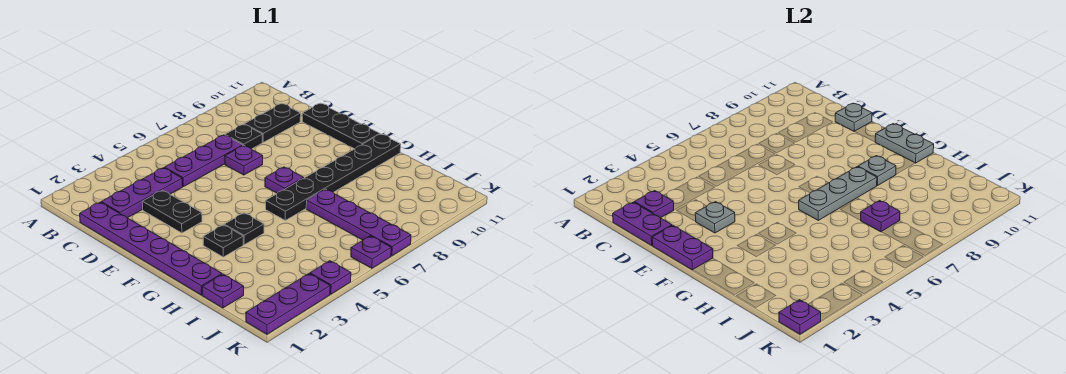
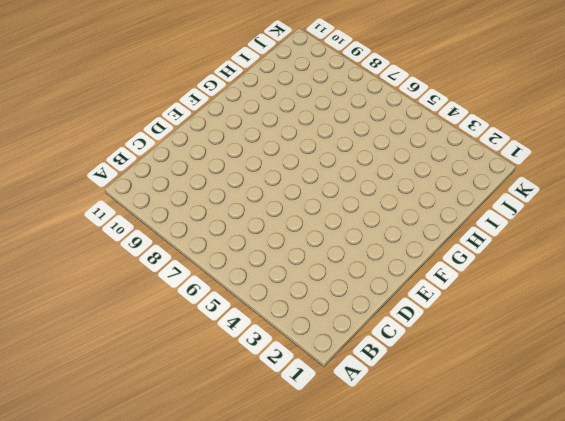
none -> purple plate C1:H1 level 1
none -> purple plate C2:C4 level 1
none -> purple plate C5:C7 level 1

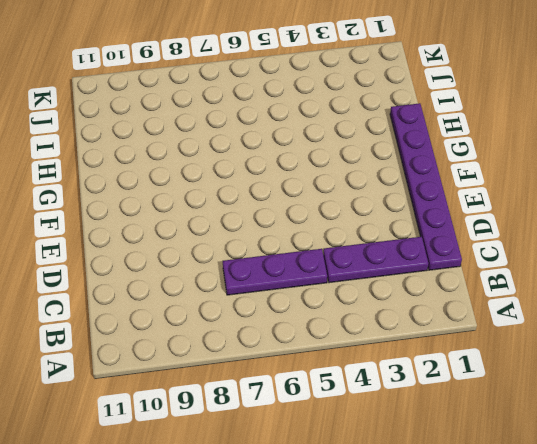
none -> black plate C8 level 1
none -> black plate C9:C10 level 1
none -> black plate D3:E3 level 1

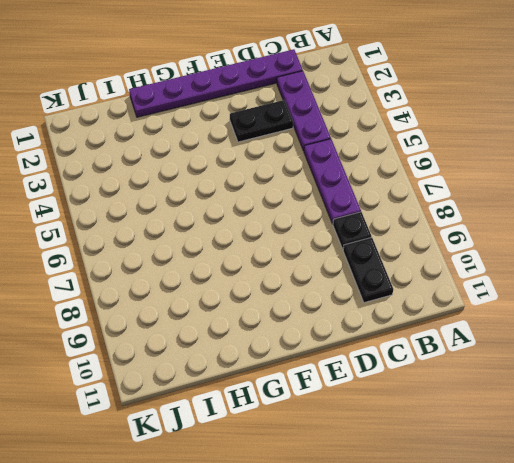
none -> purple plate D7 level 1
none -> black plate D11:F11 level 1
none -> purple plate F7 level 1

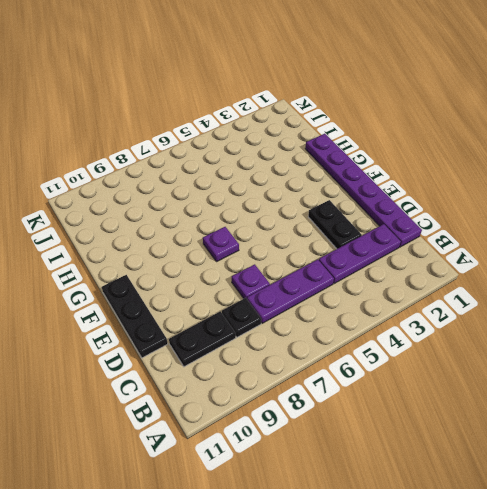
none -> black plate G3 level 1
none -> black plate G4 level 1
none -> black plate G6:G11 level 1

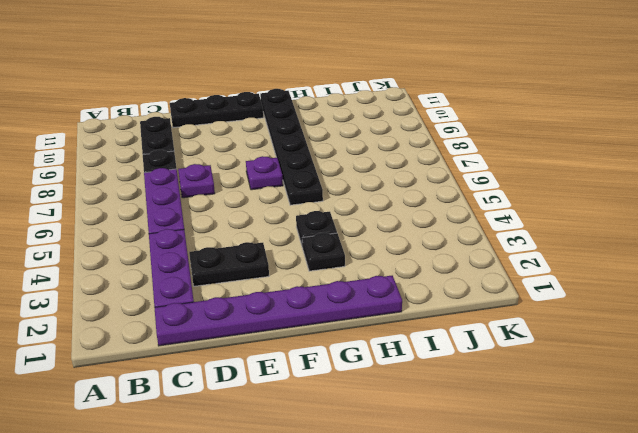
none -> purple plate H7:K7 level 1
none -> purple plate I1 level 1
none -> purple plate K1:K3 level 1

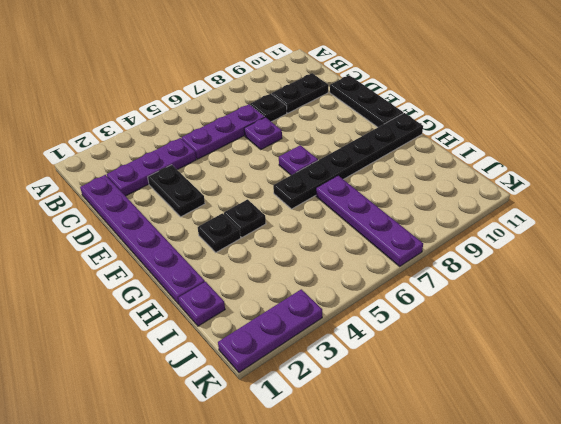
none -> purple plate K4 level 1
none -> purple plate K6 level 1
none -> purple plate C1:D1 level 2

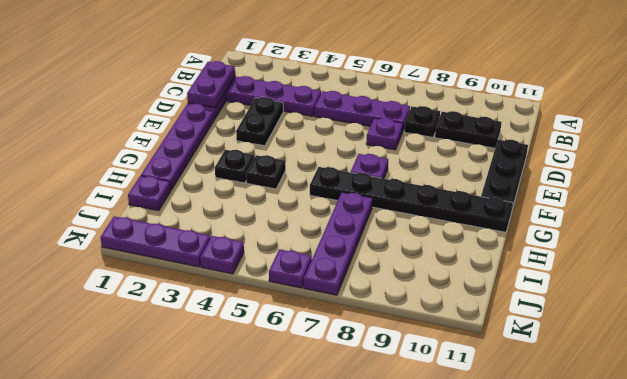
none -> purple plate C2 level 2
none -> grey plate D11 level 2
none -> purple plate E1:F1 level 2

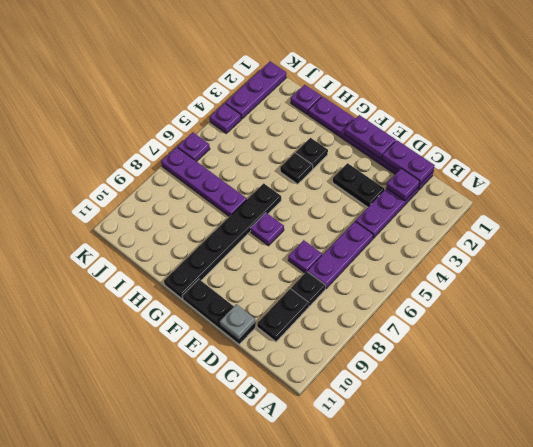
none -> grey plate E3 level 2
none -> grey plate F11:G11 level 2
none -> grey plate G6:G8 level 2

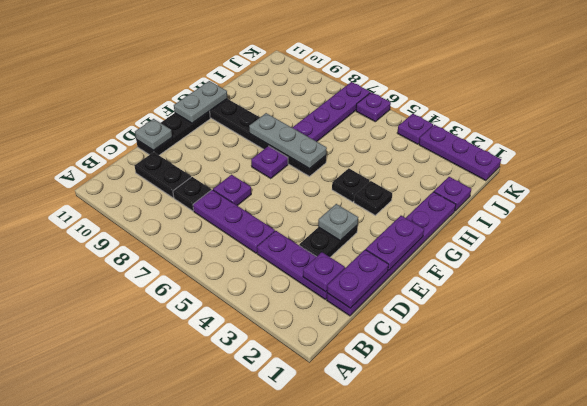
none -> grey plate G9 level 2
none -> purple plate I7 level 2
none -> purple plate K1 level 2

